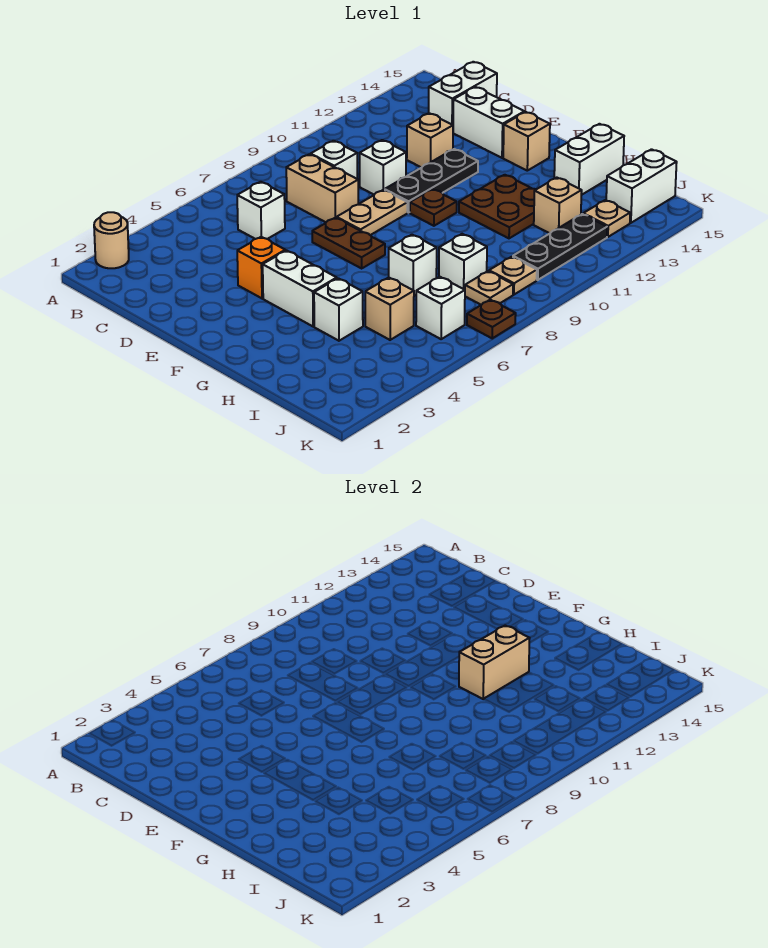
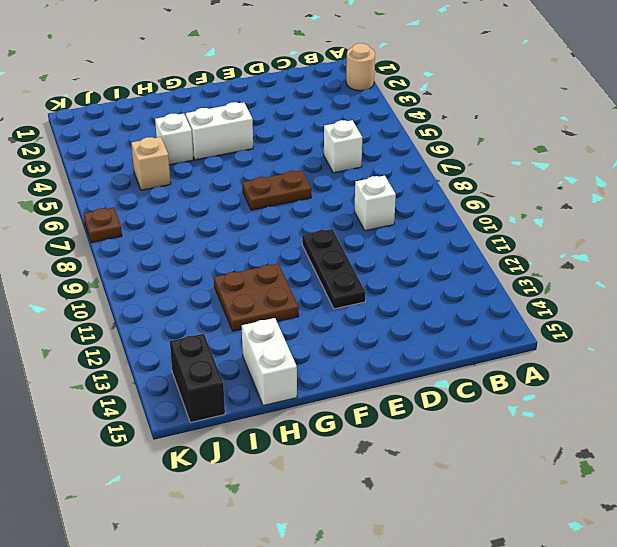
black brick J14:J15 level 1 -> white brick J14:J15 level 1
none -> tan brick C8:D8 level 1
none -> white brick C14:C15 level 1
none -> white brick D10 level 1
none -> tan brick D12 level 1

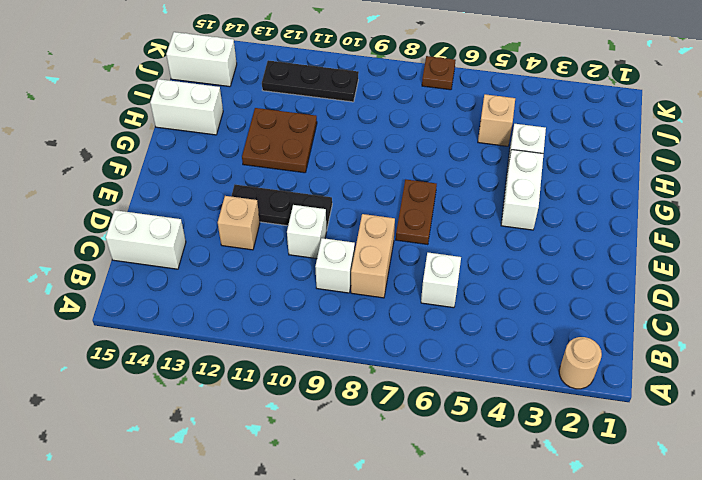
none -> white brick D14:E14 level 1
none -> orange brick E4 level 1
none -> tan plate E8:E9 level 1
none -> brown plate F10 level 1

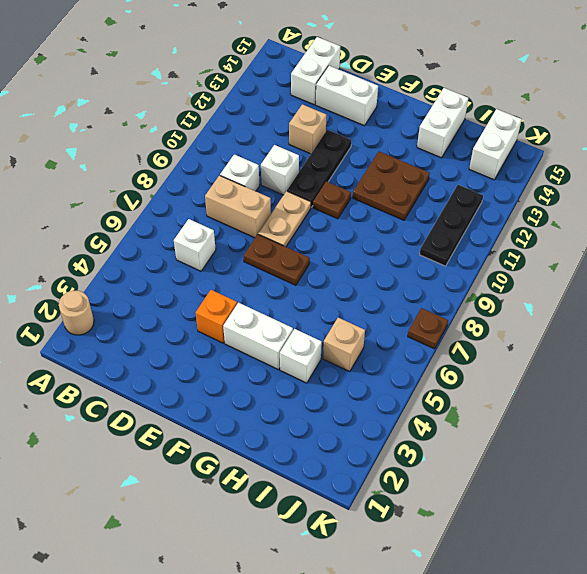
none -> tan brick F14 level 1
none -> white brick H7 level 1
none -> white brick I8 level 1
none -> tan brick I12 level 1

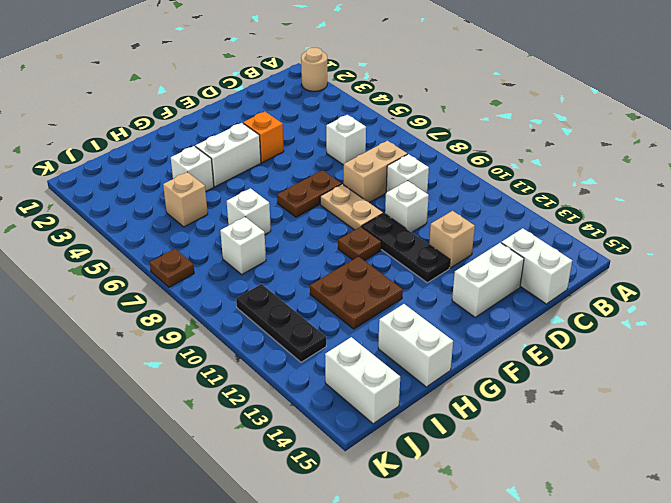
none -> tan brick F14 level 1
none -> tan brick I12 level 1
none -> white brick J6 level 1
none -> tan plate J8 level 1

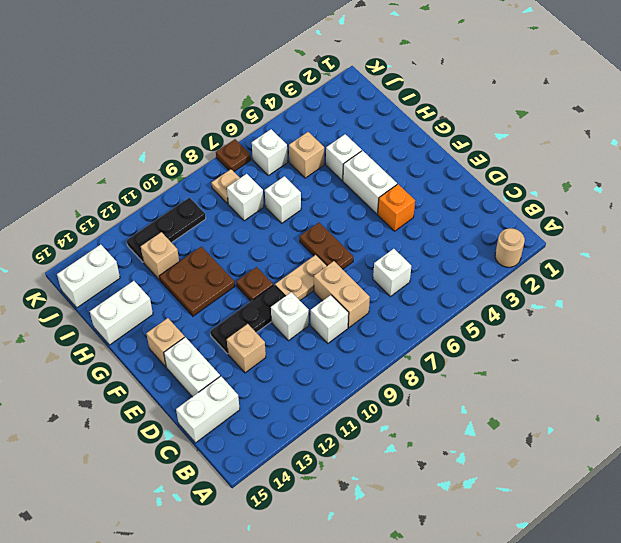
none -> tan plate J9 level 1
none -> tan plate J13 level 1
none -> tan brick G11:G12 level 2

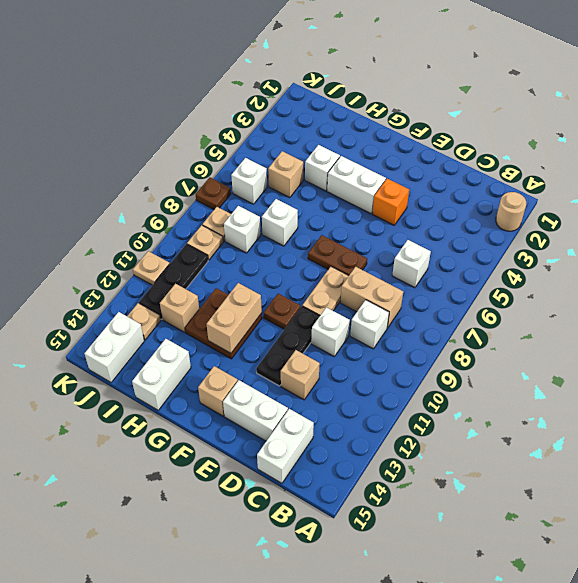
tan plate K11 level 1 -> none

